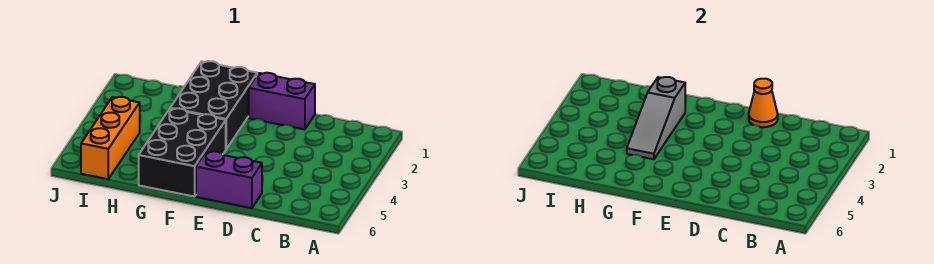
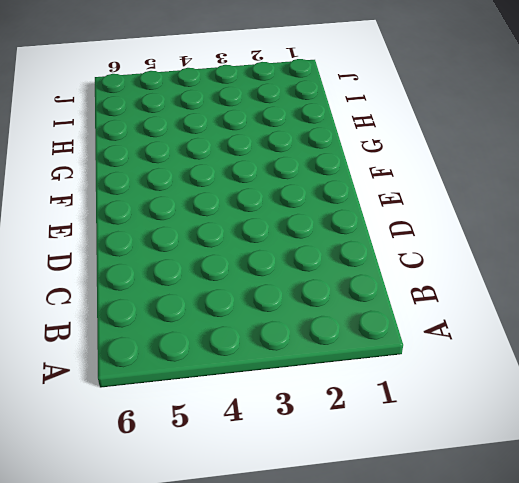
none -> purple brick D1:E1 level 1
none -> purple brick D6:E6 level 1

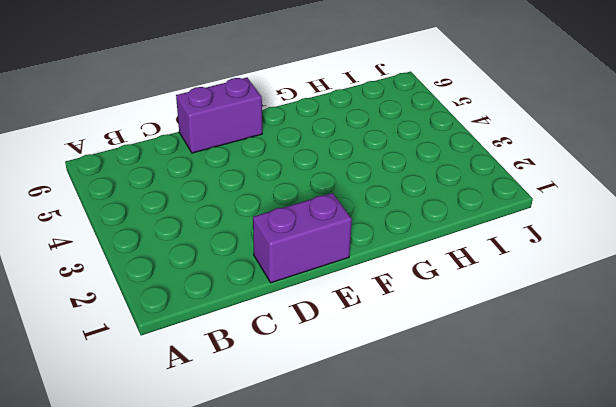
none -> black brick F1:G3 level 1
none -> black brick F4:G6 level 1

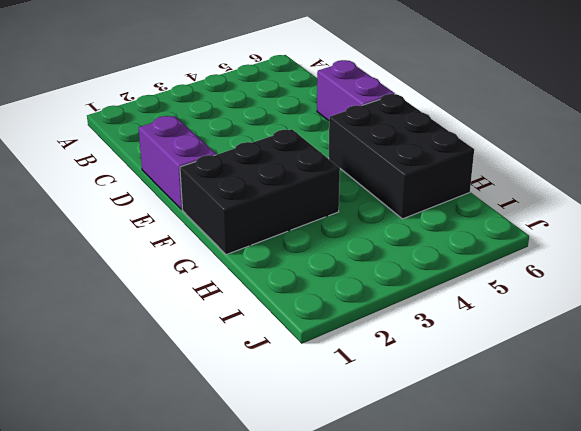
black brick F5:H6 level 1 -> black brick F4:G6 level 1
none -> orange brick I4:I6 level 1
none -> orange cone D1 level 2

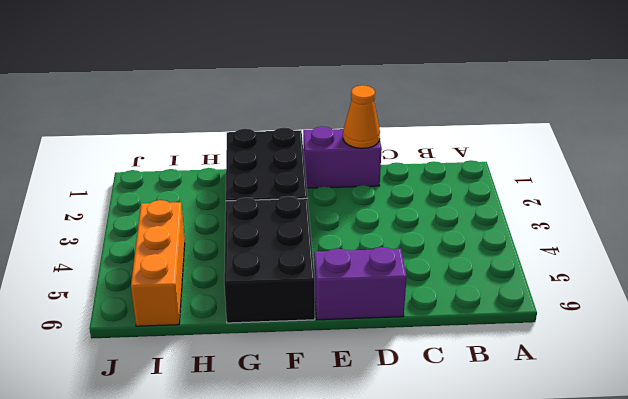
none -> grey slope G2:G4 level 2 top 2

